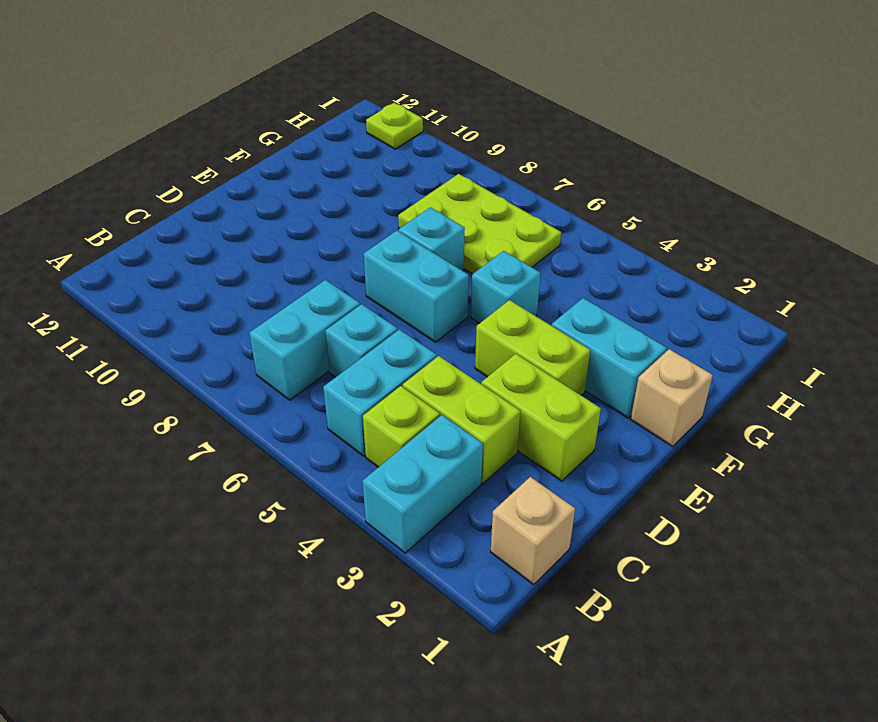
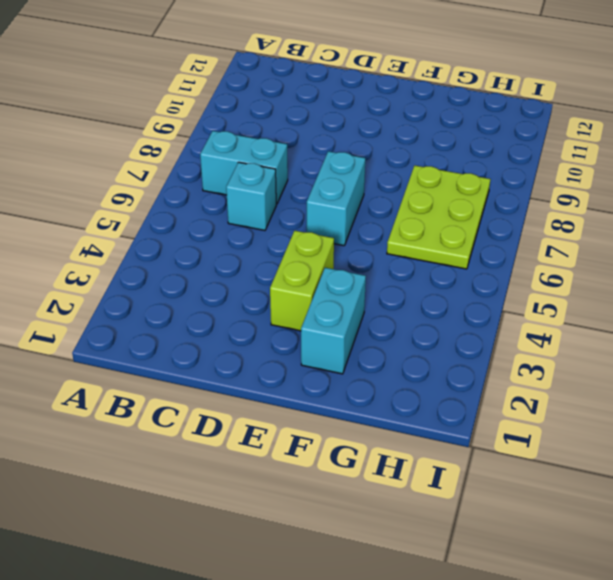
none -> cyan brick A3:B3 level 1
none -> tan brick B1 level 1
none -> lime brick B4 level 1

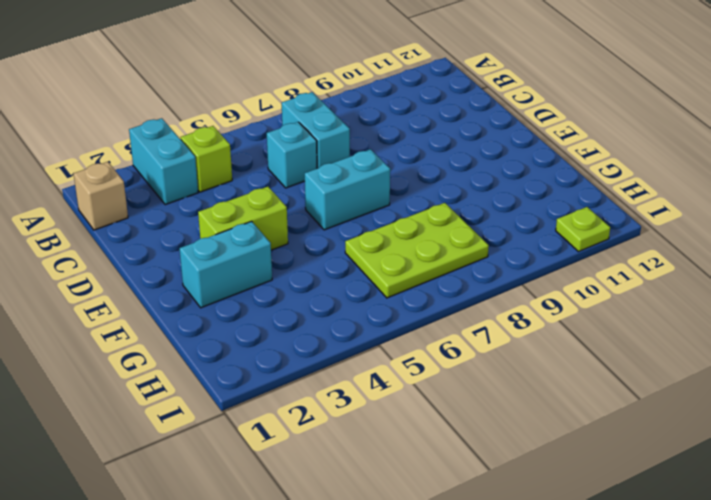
none -> cyan brick B5:C5 level 1
none -> lime brick C3:C4 level 1
none -> lime brick D2:D3 level 1

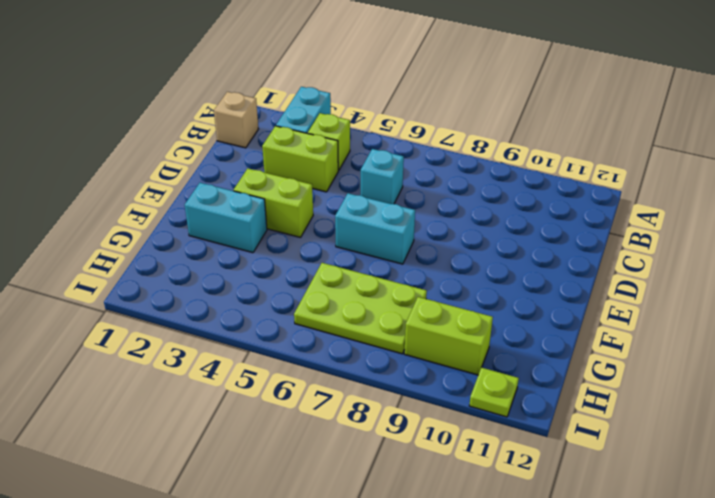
lime brick H9:H10 level 1 -> lime brick D2:D3 level 1
none -> cyan brick B5:C5 level 1
none -> cyan brick B7:C7 level 1
none -> tan brick F1 level 1

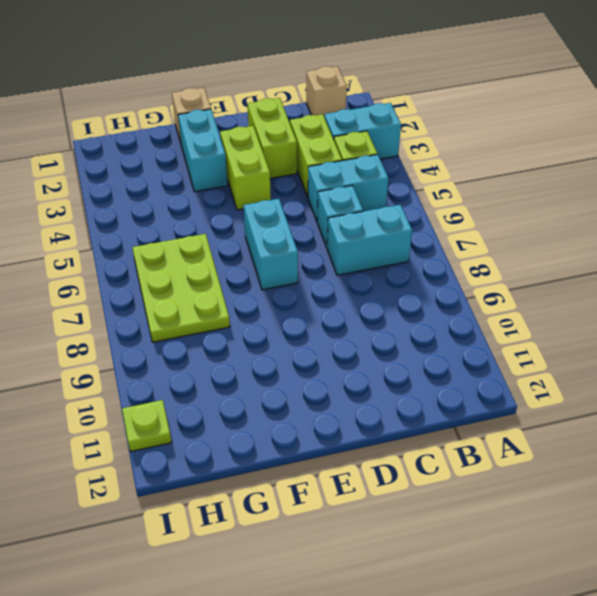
none -> cyan brick F5 level 1
none -> cyan brick F7 level 1

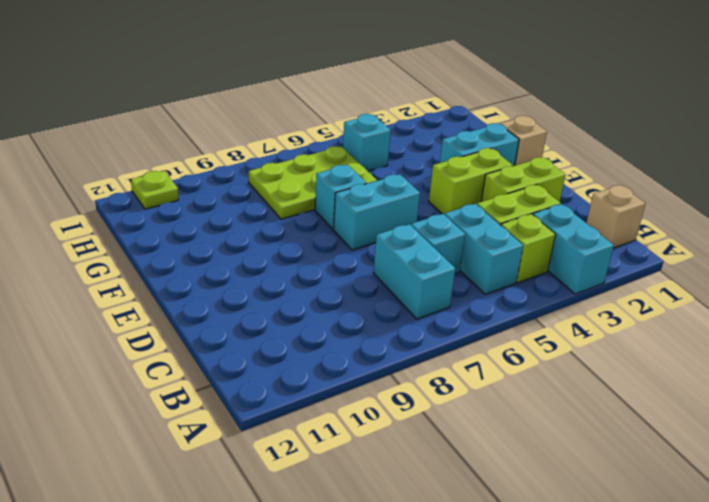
cyan brick H5 level 1 -> cyan brick F5 level 1

